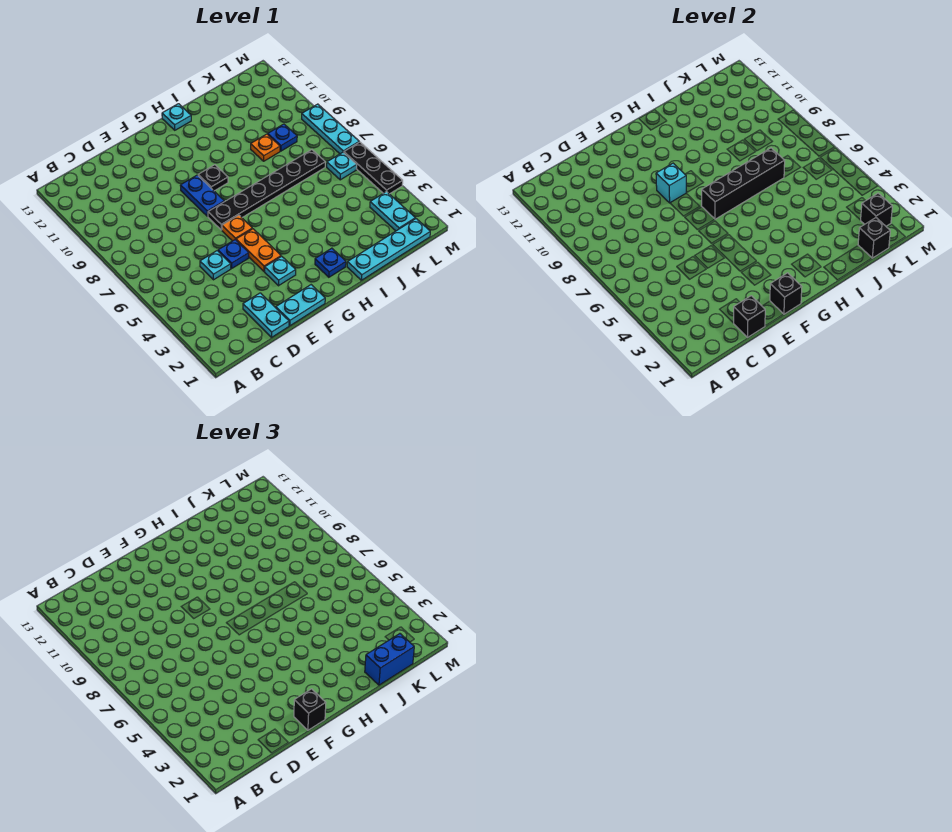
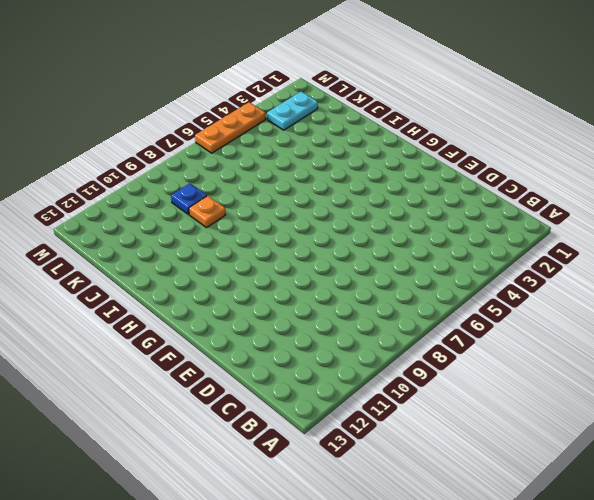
orange plate M4:M6 level 1 -> black plate M4:M6 level 1
none -> cyan plate D1:D2 level 1
none -> cyan plate D5 level 1
none -> cyan plate E1:F1 level 1

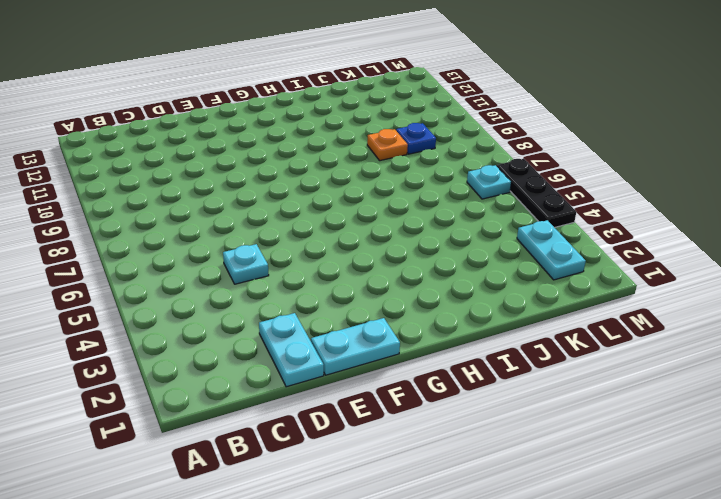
none -> blue plate E5 level 1
none -> cyan plate F3 level 1
none -> orange plate F4:F5 level 1

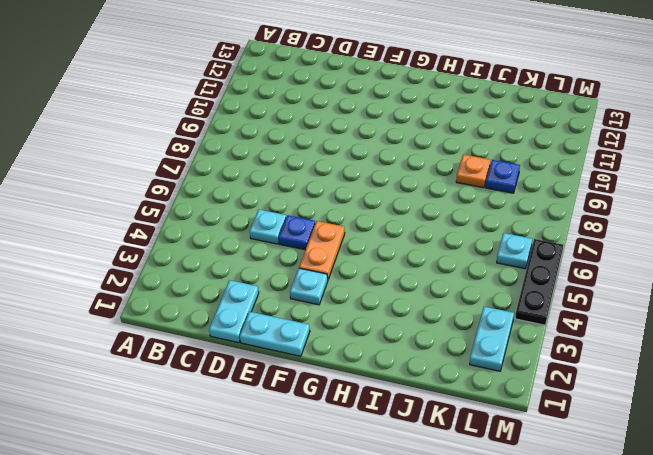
none -> orange plate F6 level 1
none -> black plate F7:K7 level 1
none -> blue plate F8:F9 level 1

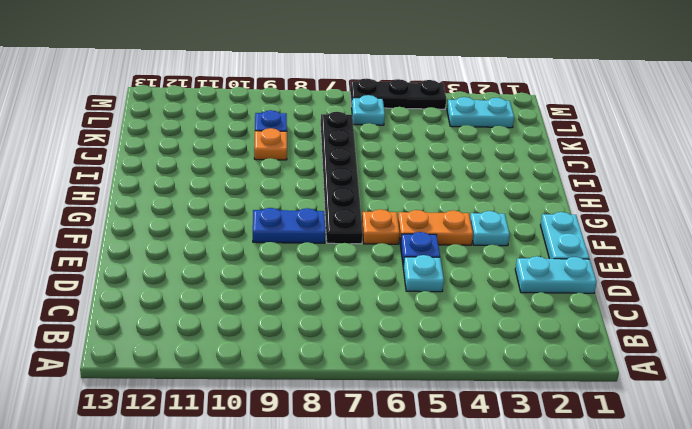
none -> black plate G9 level 1
none -> blue plate H2 level 1
none -> cyan plate H13 level 1

